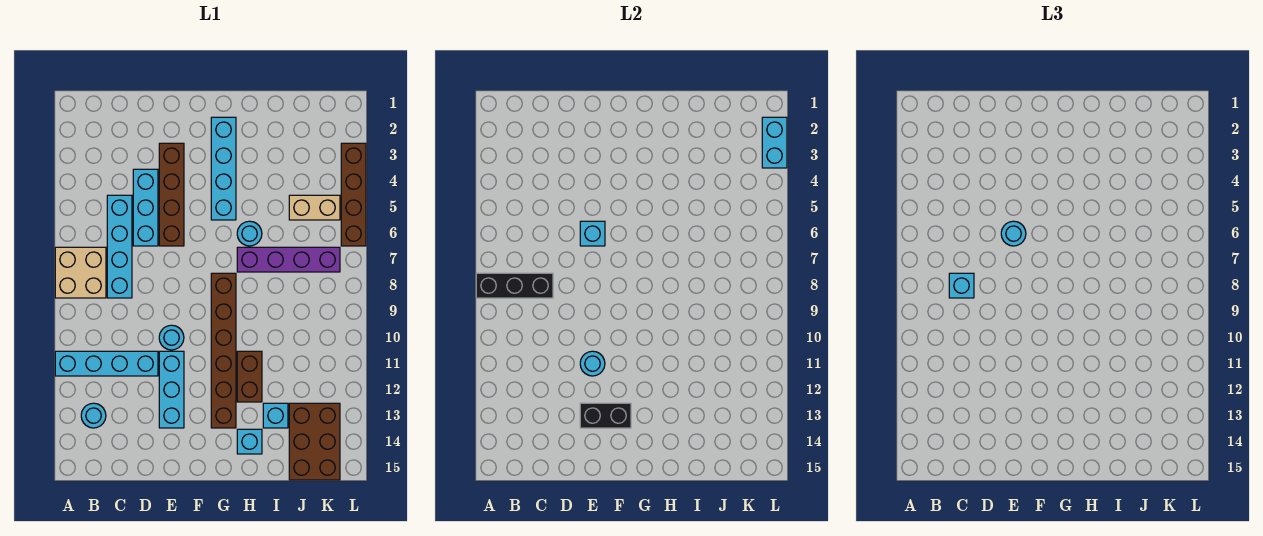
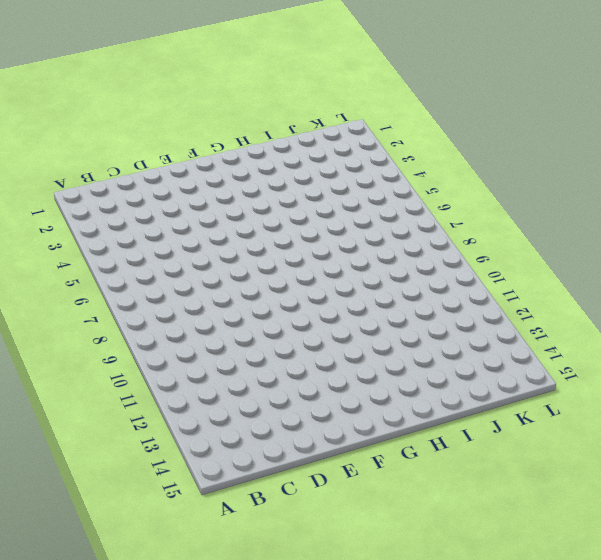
none -> tan brick A7:B8 level 1
none -> cyan brick A11:D11 level 1
none -> cyan round brick B13 level 1

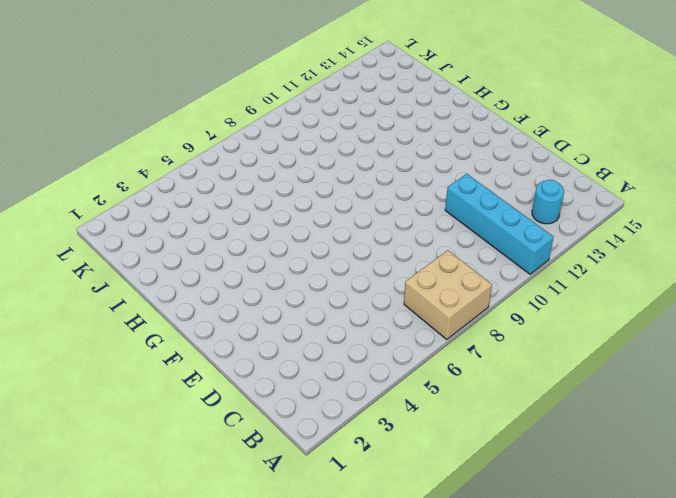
none -> cyan brick C5:C8 level 1
none -> cyan brick D4:D6 level 1
none -> brown brick E3:E6 level 1

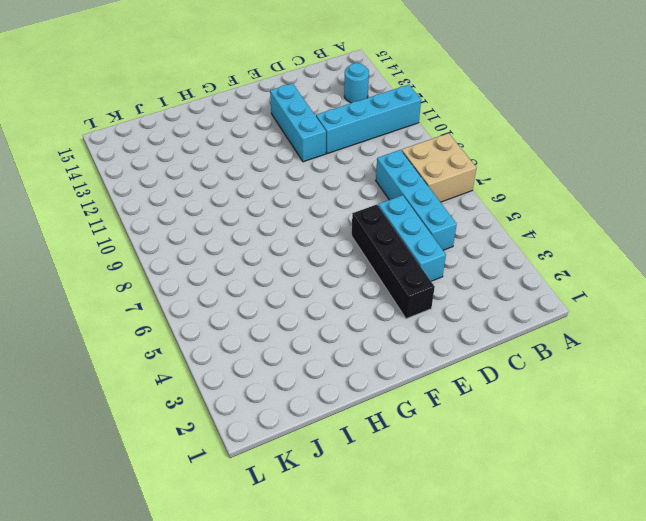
black brick E3:E6 level 1 -> brown brick E3:E6 level 1
none -> cyan round brick E10 level 1
none -> cyan brick G2:G5 level 1
none -> brown brick G8:G13 level 1

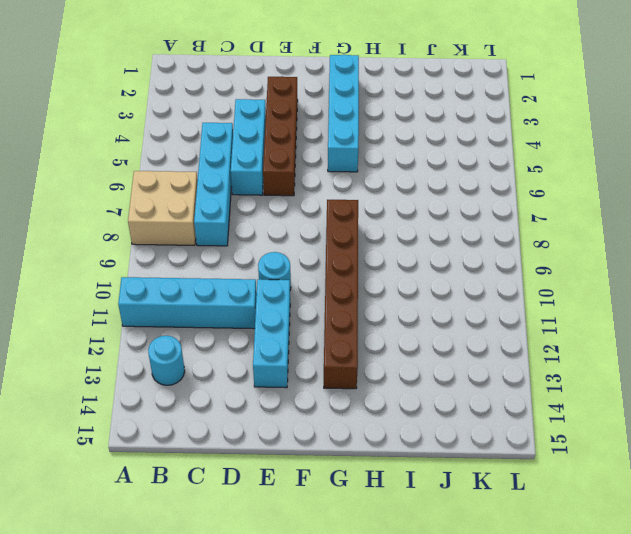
none -> cyan round brick H6 level 1
none -> purple brick H7:K7 level 1
none -> brown brick H11:H12 level 1

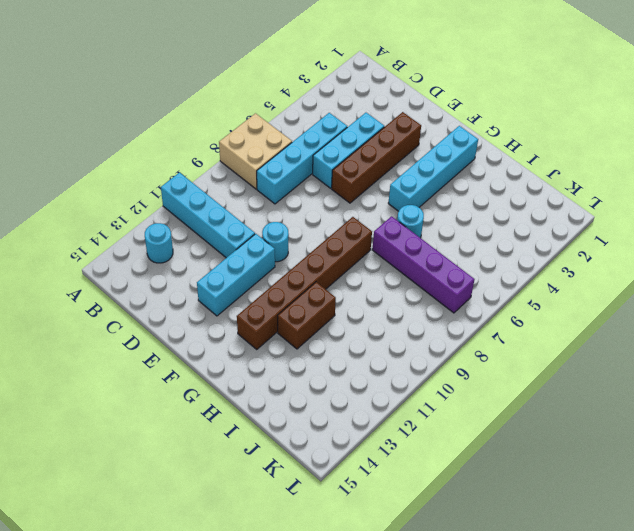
none -> cyan brick H14 level 1
none -> cyan brick I13 level 1
none -> tan brick J5:K5 level 1

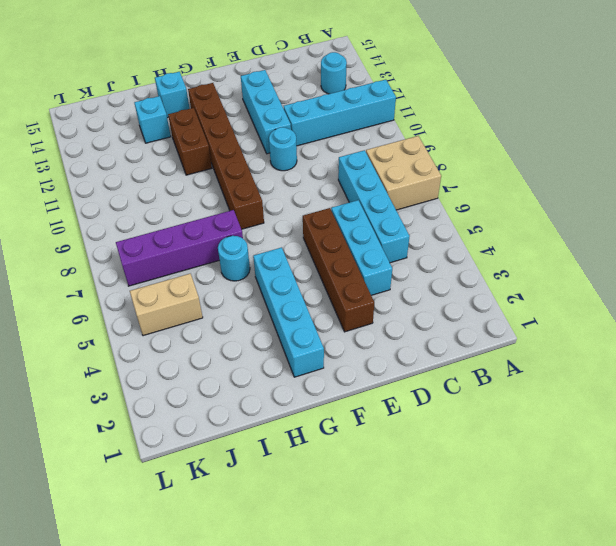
none -> brown brick J13:K15 level 1
none -> brown brick L3:L6 level 1
none -> black brick A8:C8 level 2

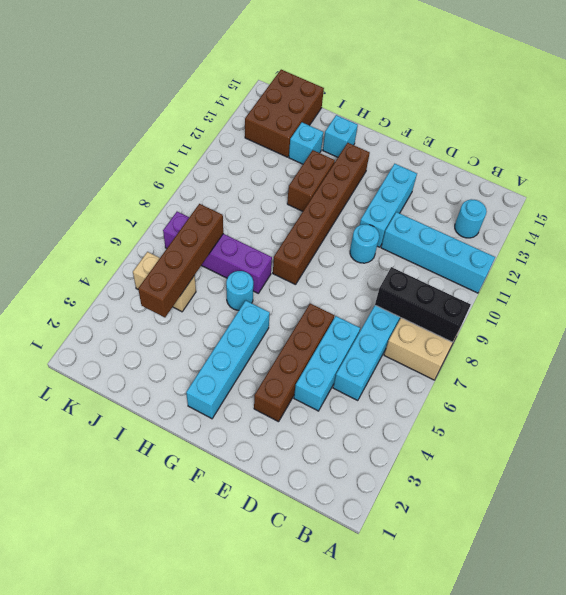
brown brick J4:J7 level 2 -> brown brick L3:L6 level 1
none -> cyan brick E6 level 2
none -> cyan round brick E11 level 2
none -> black brick E13:F13 level 2

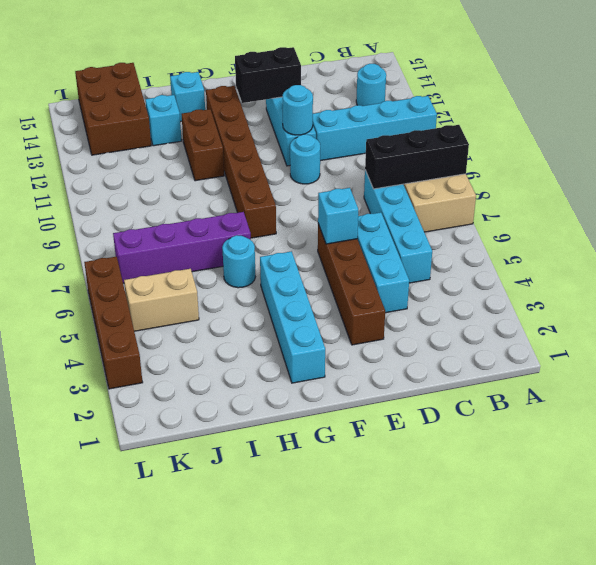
none -> cyan brick L2:L3 level 2
none -> cyan brick C8 level 3
none -> cyan round brick E6 level 3

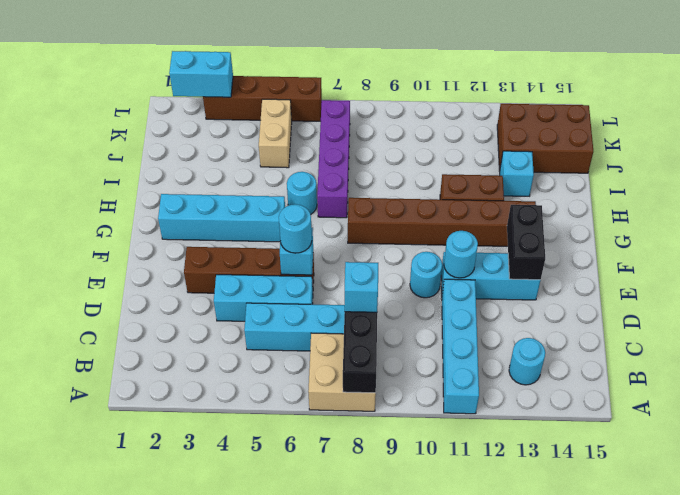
none -> cyan brick H14 level 1

